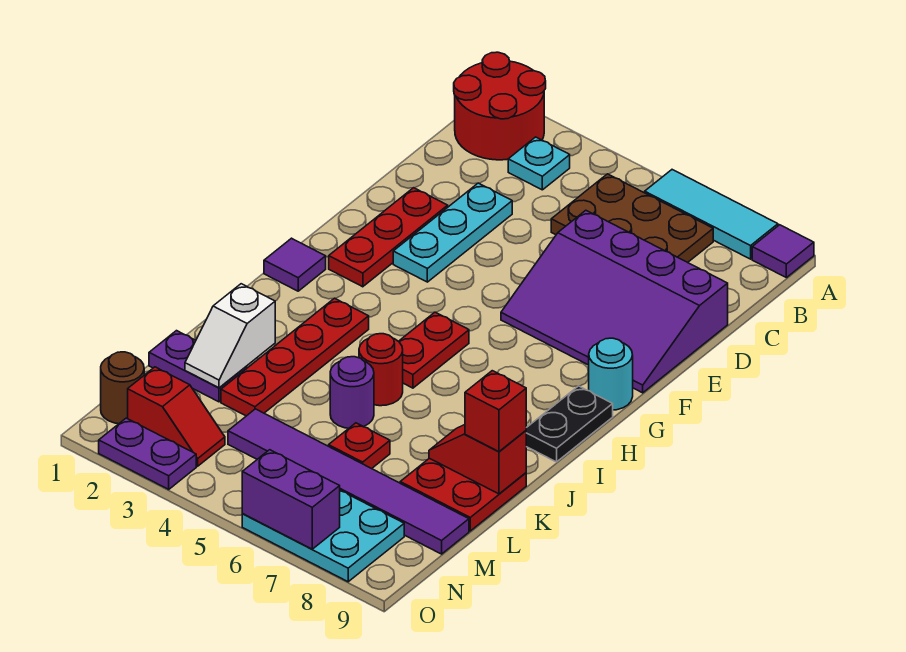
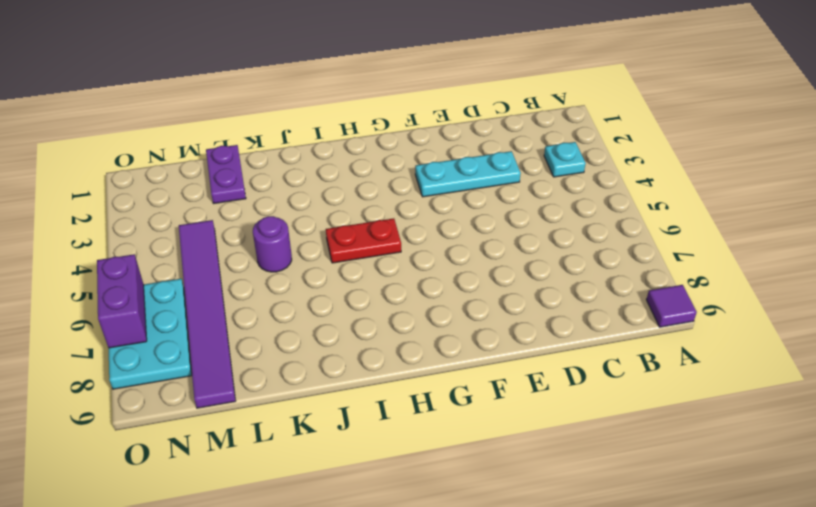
none -> red round brick A1:B2 level 1
none -> cyan tile A6:A8 level 1
none -> brown plate B5:C7 level 1

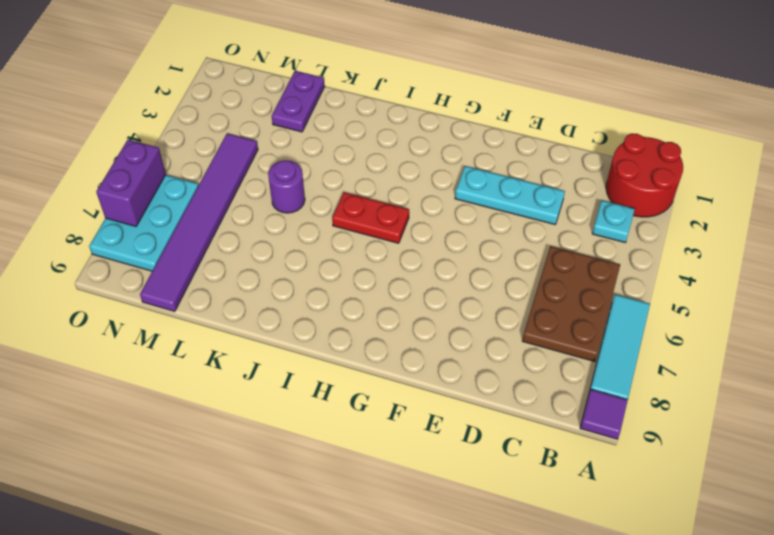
none -> purple slope D6:F9 level 1 top D
none -> red plate E2:G2 level 1
none -> cyan round brick G9 level 1

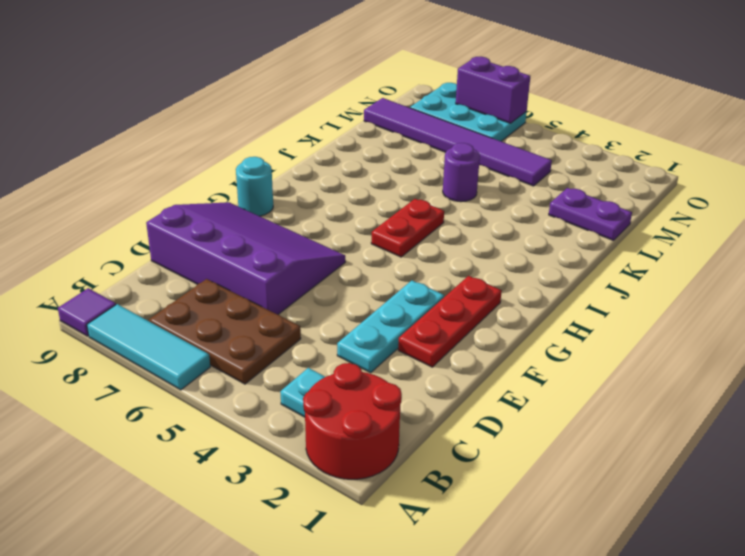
none -> purple tile H1 level 1
none -> black plate H9:I9 level 1
none -> red plate I3:L3 level 1

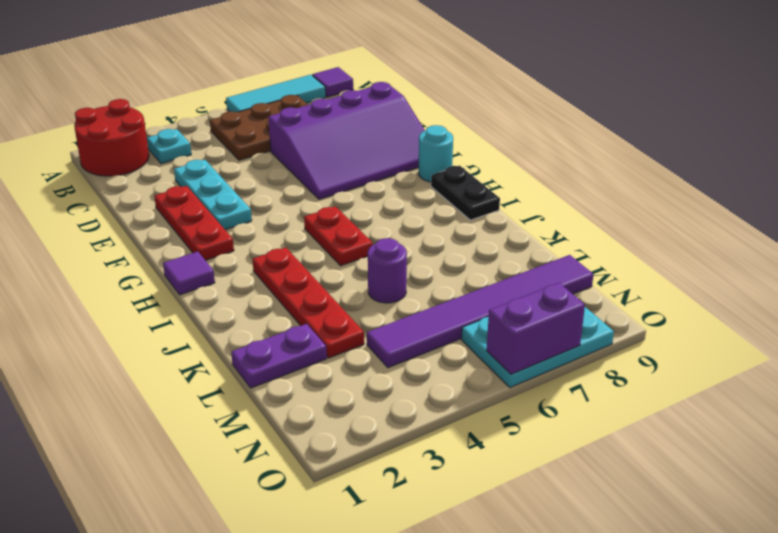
none -> red round brick J5 level 1
none -> red plate K8:L9 level 1
none -> red plate L6 level 1

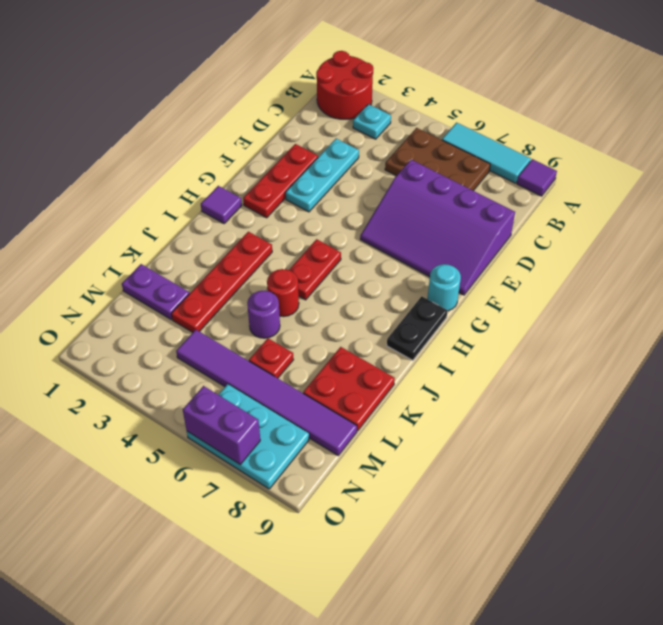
none -> brown round brick N1 level 1
none -> red slope N2:N3 level 1 top 2
none -> purple plate O2:O3 level 1

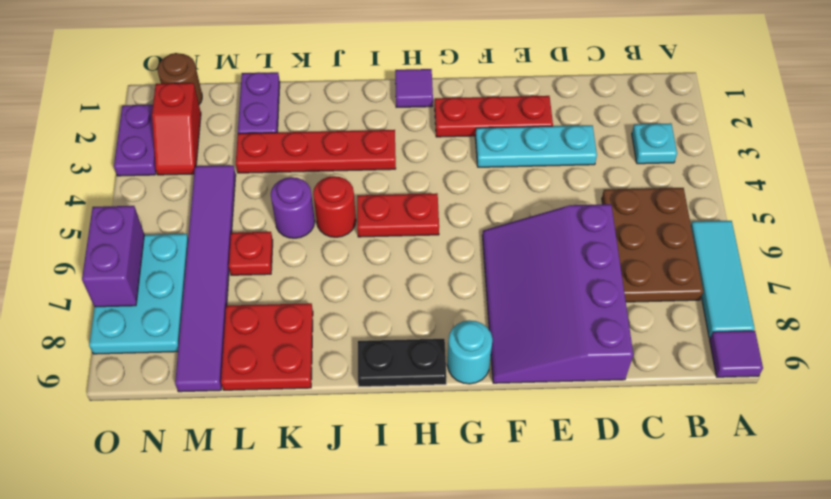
none -> red round brick A1:B2 level 1
none -> white slope K2:L2 level 2 top K
none -> red slope K8:K9 level 2 top 9

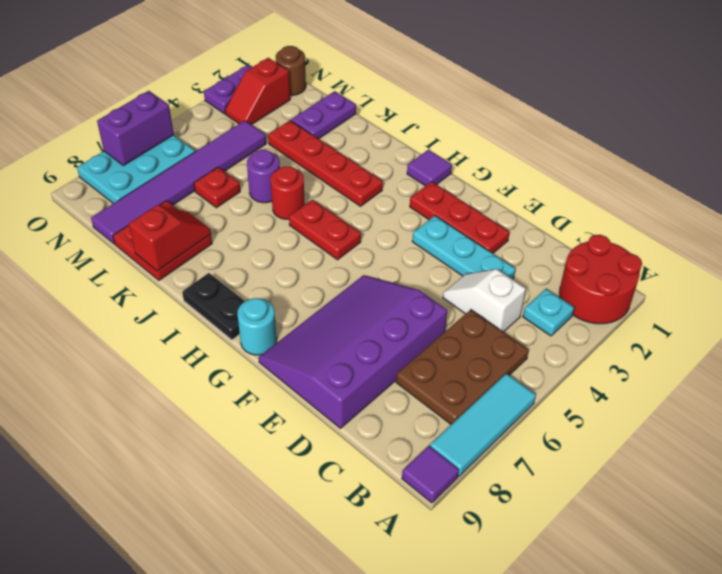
white slope C4:D4 level 1 top C -> white slope K2:L2 level 2 top K
none -> red brick K9 level 3

